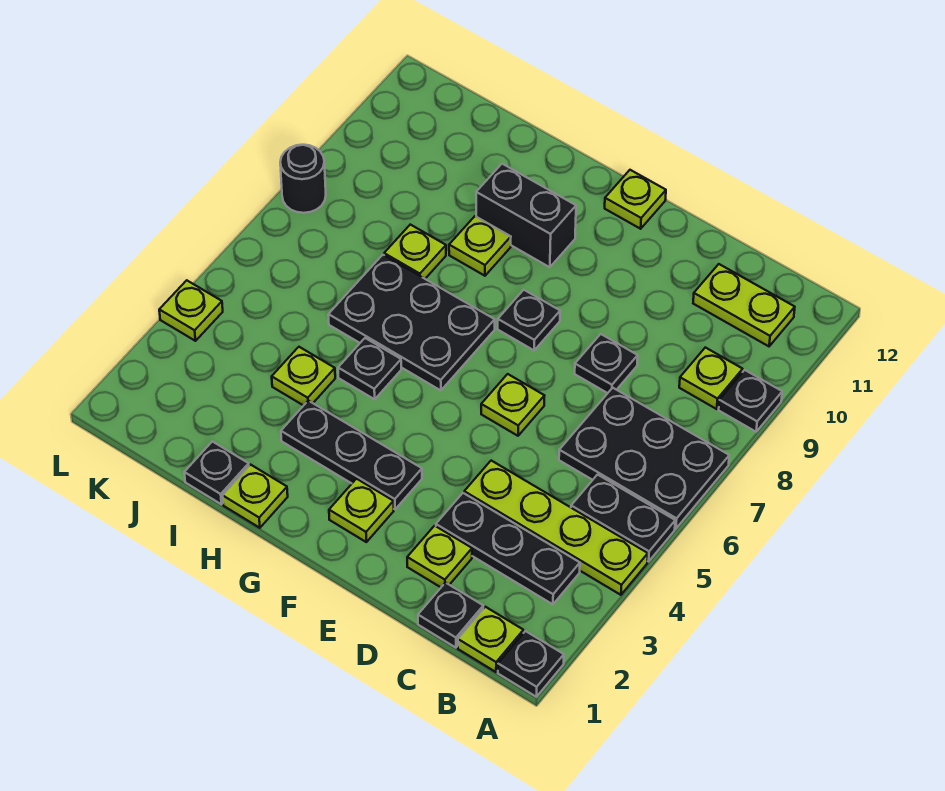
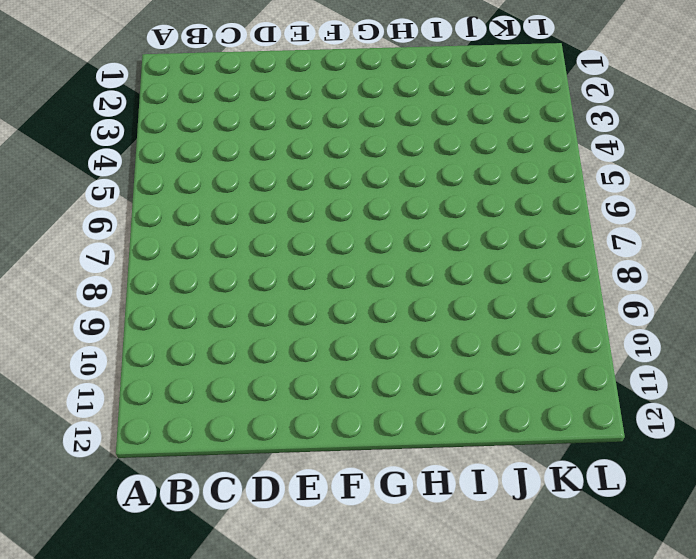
none -> black plate A1 level 1
none -> lime plate A4:D4 level 1
none -> black plate A5:B5 level 1

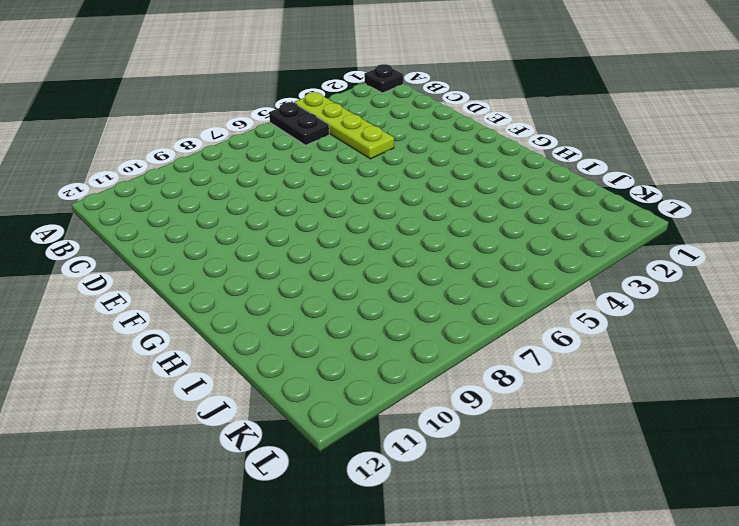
none -> black plate A6:C7 level 1
none -> black plate A9 level 1
none -> lime plate B1 level 1

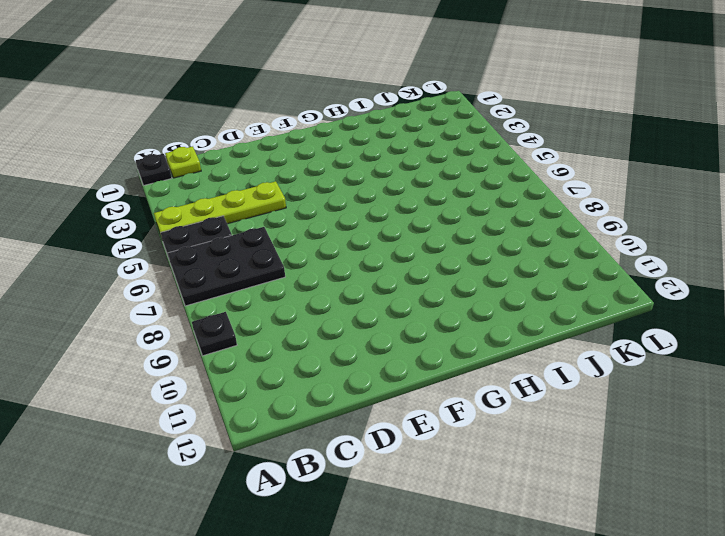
none -> black plate B3:D3 level 1
none -> lime plate B9 level 1
none -> lime plate B11:C11 level 1

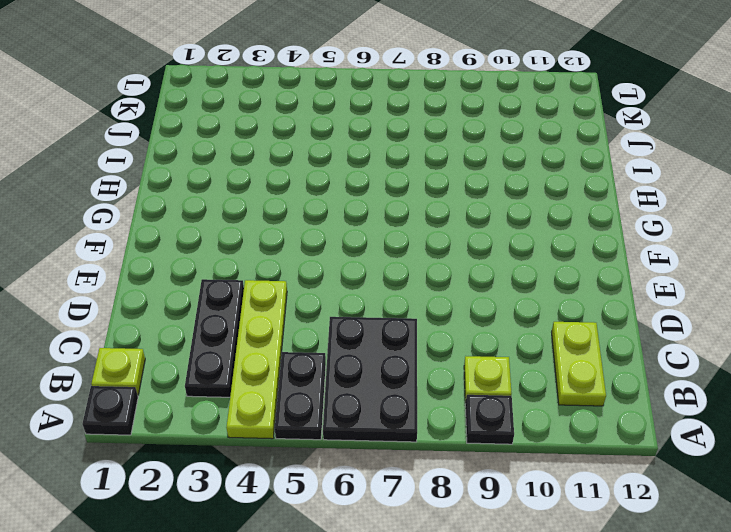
none -> black plate C1 level 1
none -> lime plate D2 level 1
none -> black plate D8 level 1

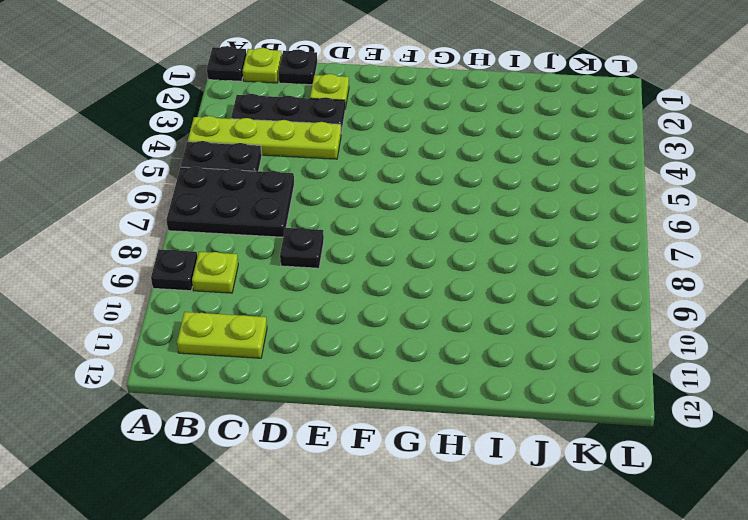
none -> lime plate E6 level 1
none -> lime plate F2 level 1
none -> black plate F3:H3 level 1

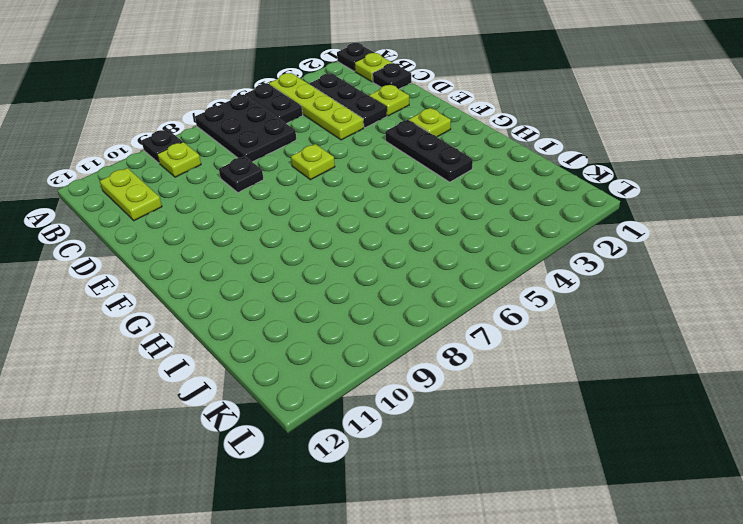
none -> black plate F8 level 1
none -> lime plate F12 level 1
none -> black plate G6:I7 level 1

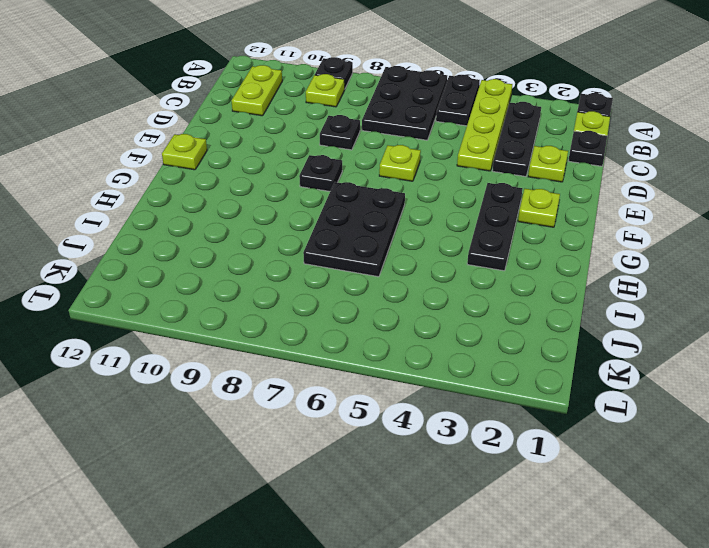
none -> black brick G10:H10 level 1
none -> lime plate H1 level 1
none -> black plate H5 level 1

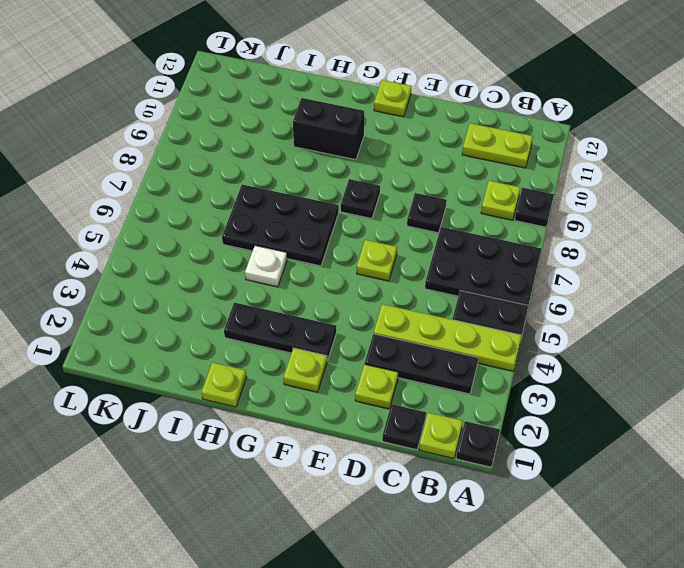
white plate H5 level 1 -> black plate H5 level 1
none -> lime plate H9 level 1
none -> black plate I1 level 1
none -> lime plate I4 level 1

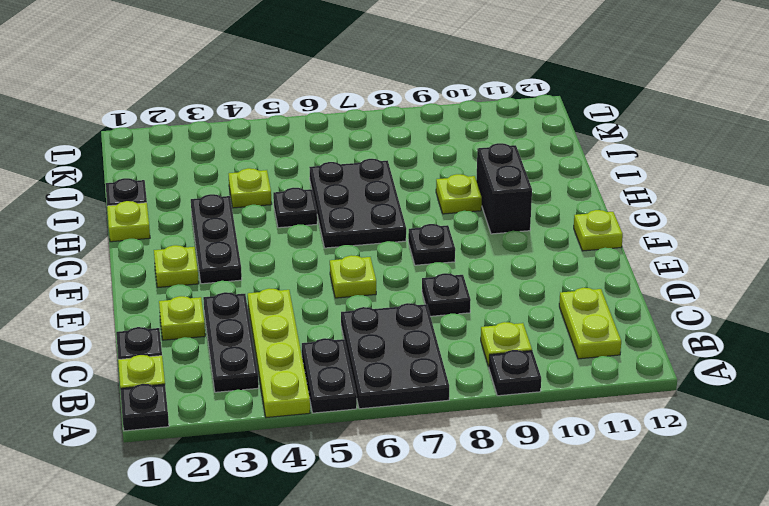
none -> lime plate I8 level 1
none -> lime plate L4 level 1
none -> black round brick L8 level 1

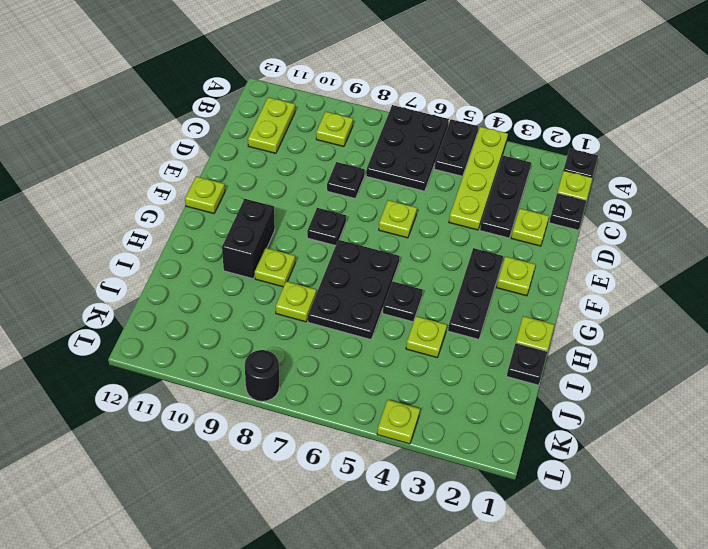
none -> black plate A9 level 1

